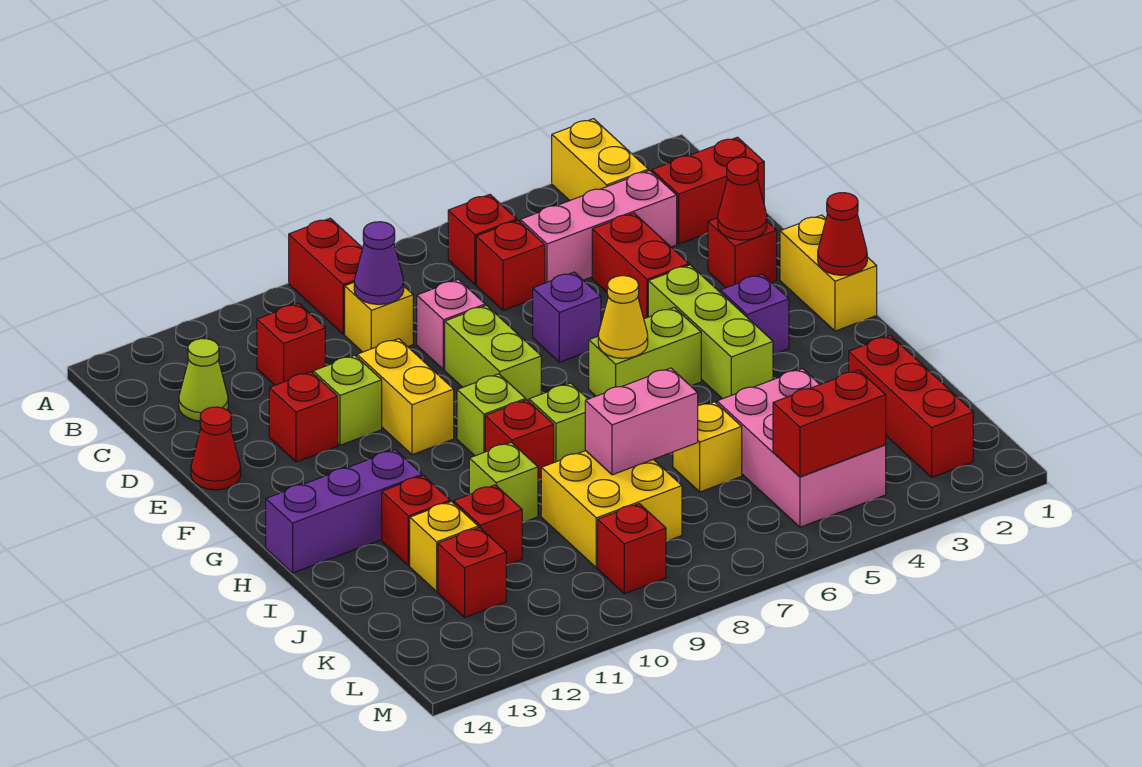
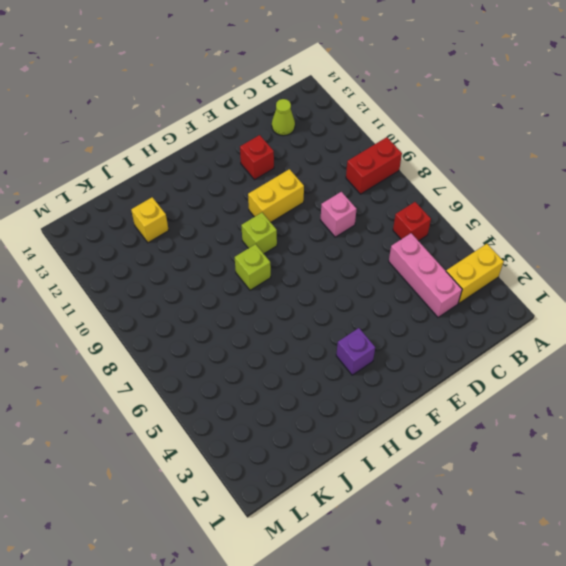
none -> red brick C1:C2 level 1
none -> red brick C6 level 1
none -> yellow brick C9 level 1
none -> red brick C11 level 1

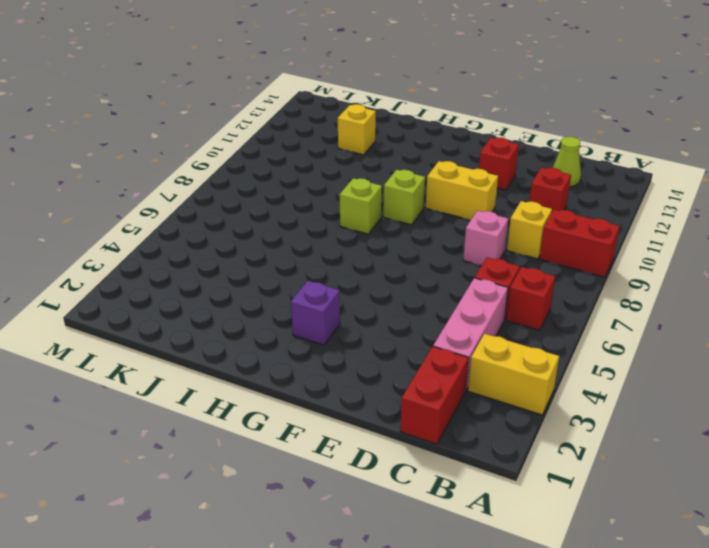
none -> red brick D4:E4 level 1
none -> red brick E2 level 1
none -> purple brick E6 level 1
none -> lime brick E8:F8 level 1

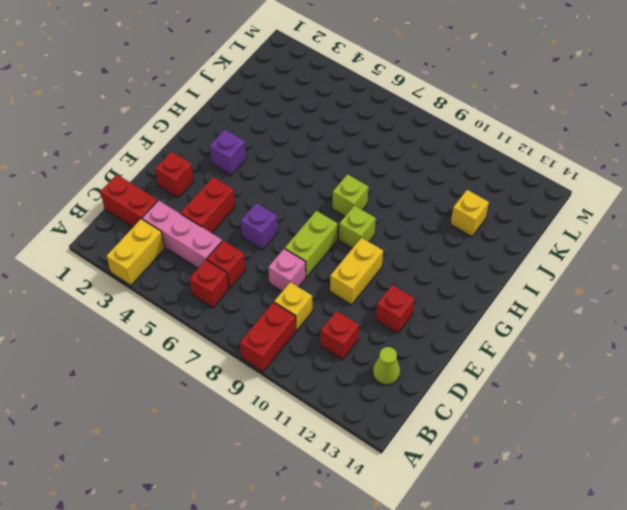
none -> lime brick E11 level 1
none -> red cone E14 level 1
none -> yellow brick F1:G1 level 1
none -> lime brick F4:H4 level 1

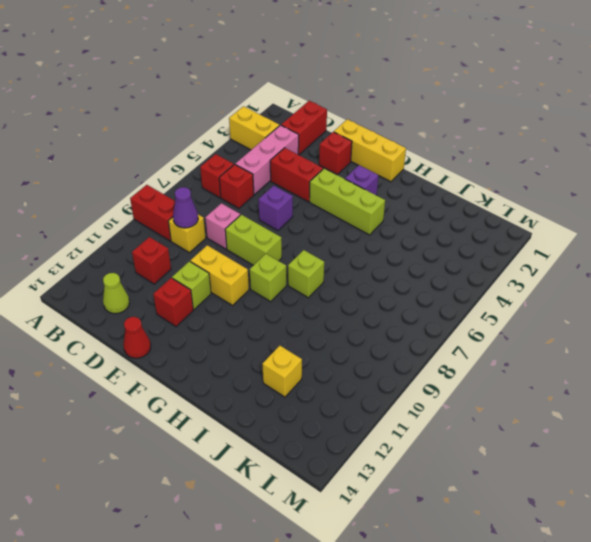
yellow brick E1:G1 level 1 -> yellow brick F1:G1 level 1
none -> lime brick G5:G6 level 1
none -> red brick H9 level 1
none -> purple brick H12:H14 level 1
none -> lime brick I10 level 1

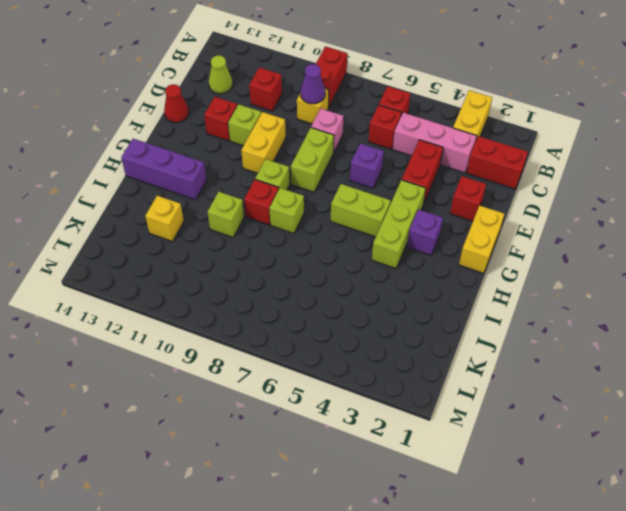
none -> red brick I12 level 1
none -> red brick J2:L2 level 1
none -> pink brick J4:L5 level 1
none -> yellow brick J6 level 1

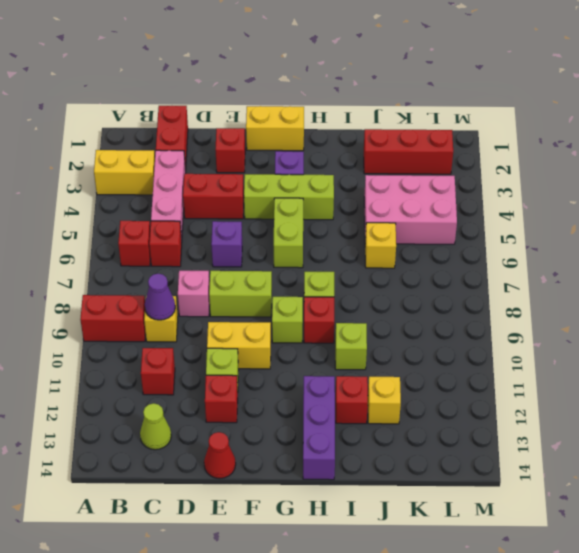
none -> yellow brick J8:K9 level 1
none -> red brick J11 level 1
none -> red brick K12 level 1
none -> red brick L9 level 1

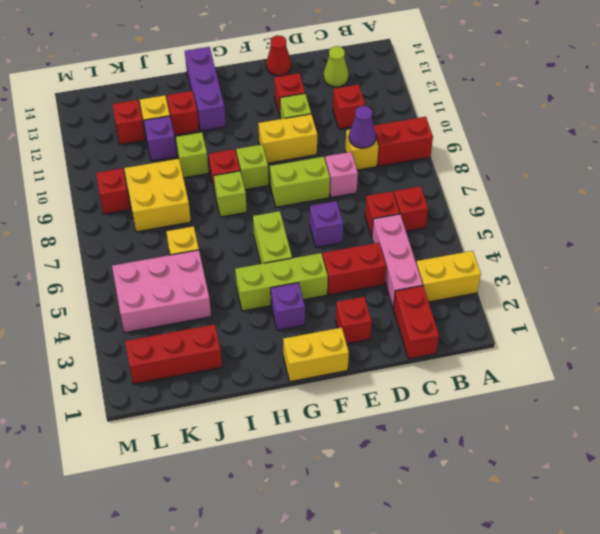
purple brick J11 level 1 -> red brick J11 level 1
none -> red cone E2 level 2
none -> red cone G1 level 2
none -> yellow cone G6 level 2
none -> pink brick J7:J8 level 2

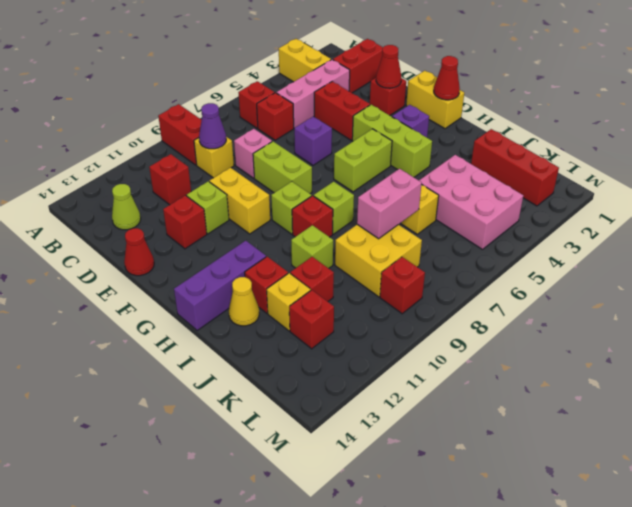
yellow cone I13 level 1 -> yellow cone G6 level 2
none -> red brick L4:L5 level 2

